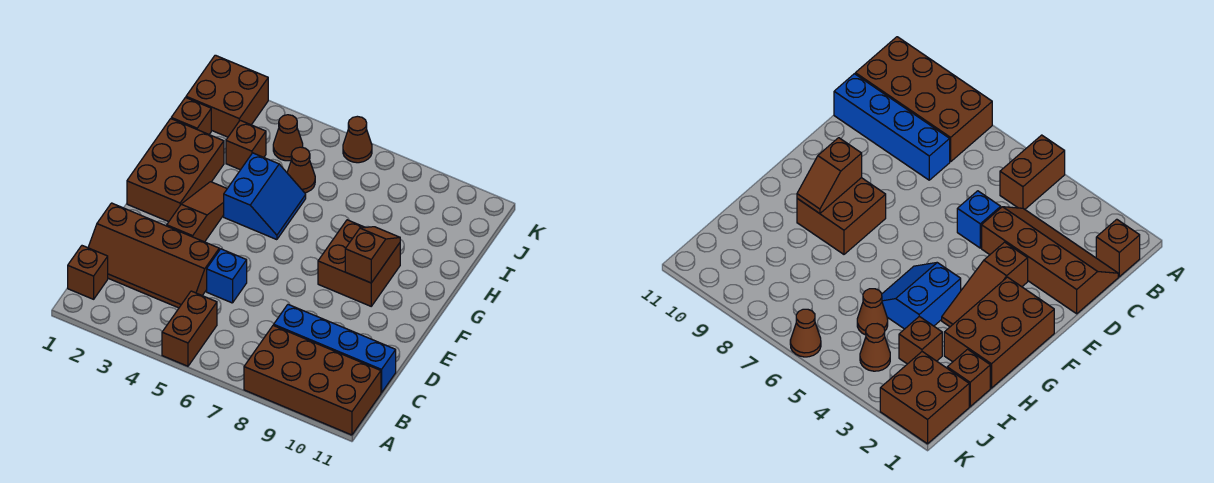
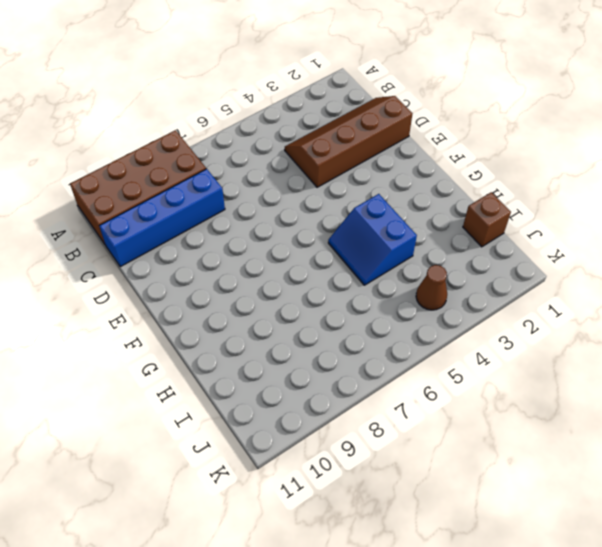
none -> brown brick A5:B5 level 1
none -> brown brick B1 level 1
none -> blue brick D5 level 1

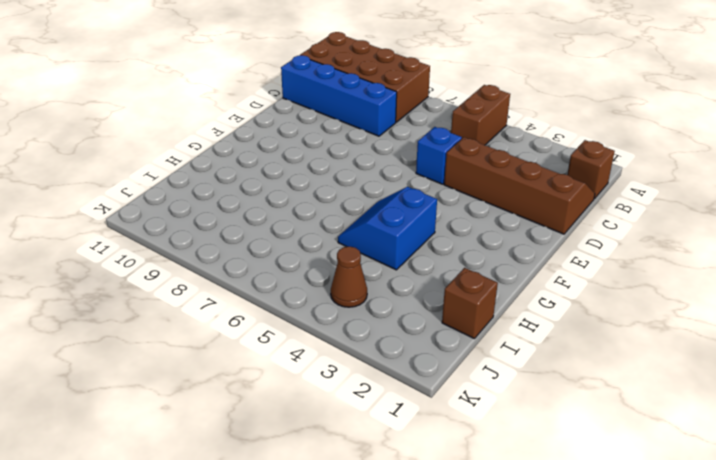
none -> brown slope E3:G3 level 1 top E
none -> brown brick F1:H2 level 1
none -> brown brick F8:G9 level 1

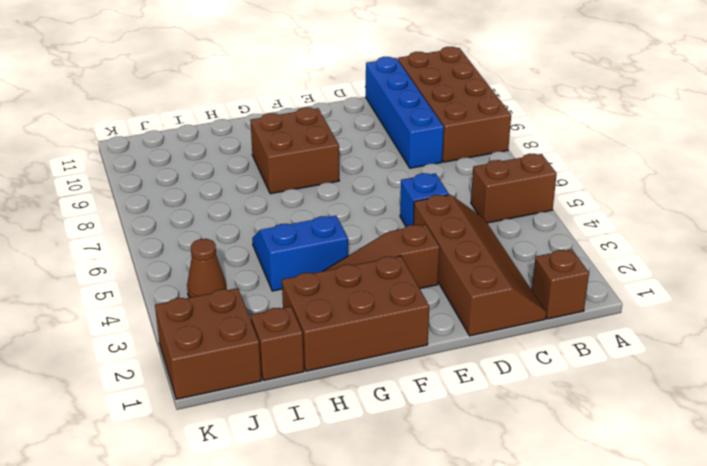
none -> brown brick I3 level 1
none -> brown cone I5 level 1
none -> brown cone K6 level 1

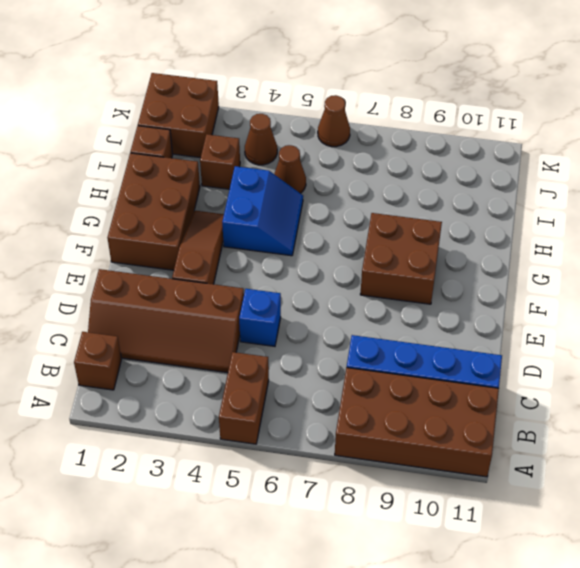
none -> brown slope F9:G9 level 2 top F

